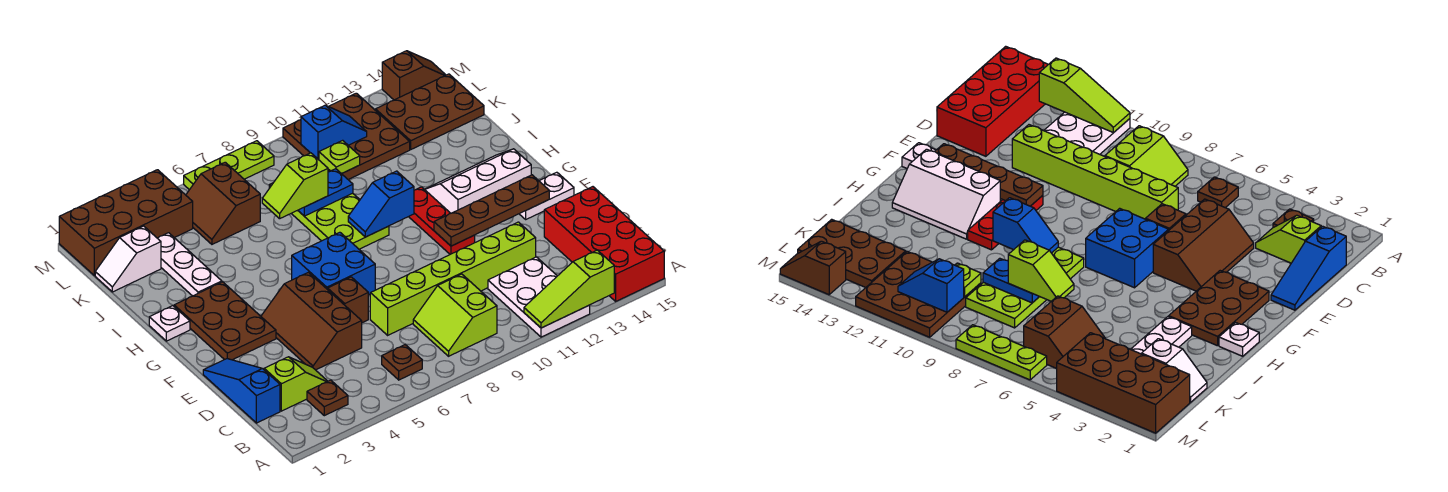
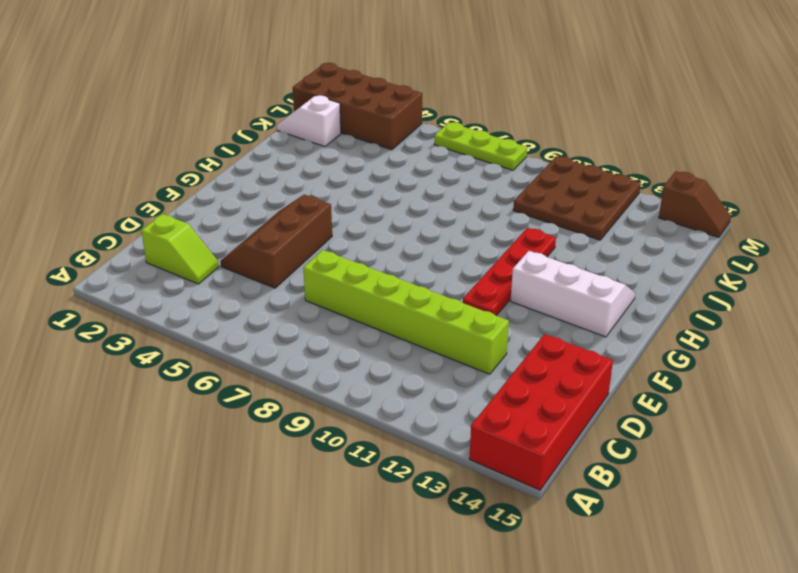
red plate F11:I11 level 1 -> red plate F11:H11 level 1
none -> white plate A11:C12 level 1
none -> brown plate B3 level 1
none -> brown plate B6 level 1
none -> lime slope B8:C9 level 1 top 9

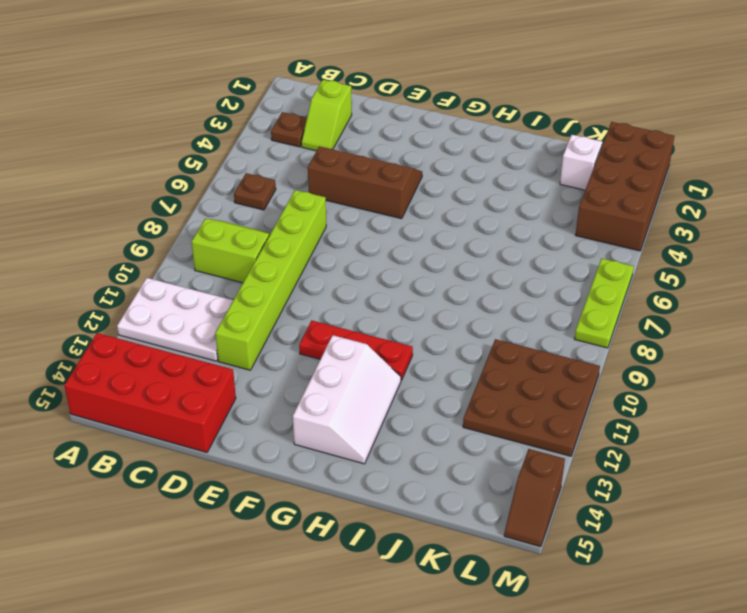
none -> blue slope C1:E1 level 1 top C
none -> brown brick E6 level 1
none -> brown plate F2:H3 level 1
none -> blue brick F6:G7 level 1

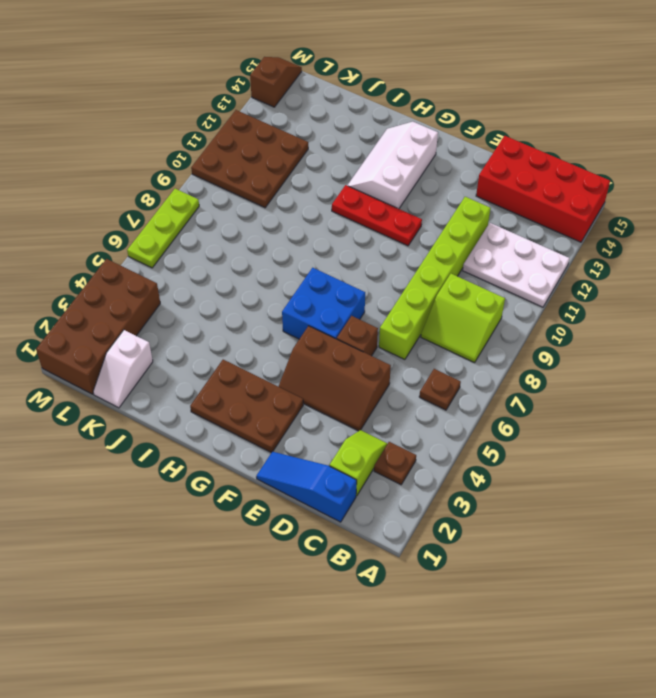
none -> white plate F14:F15 level 1
none -> white plate H1 level 1
none -> lime plate H8:K9 level 1
none -> white plate I3:K3 level 1

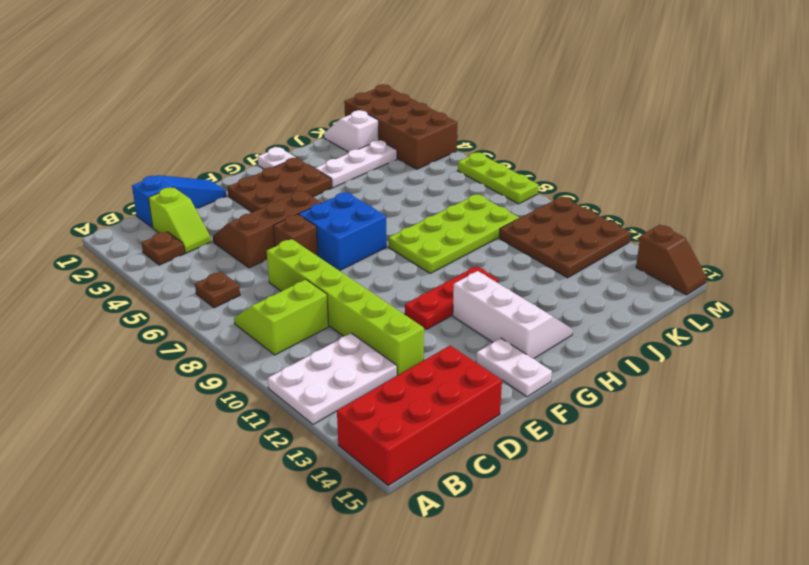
none -> brown slope K5:L6 level 1 top 6
none -> brown plate K13:L15 level 1
none -> lime slope A11:A13 level 2 top 13
none -> brown plate F11:F14 level 2

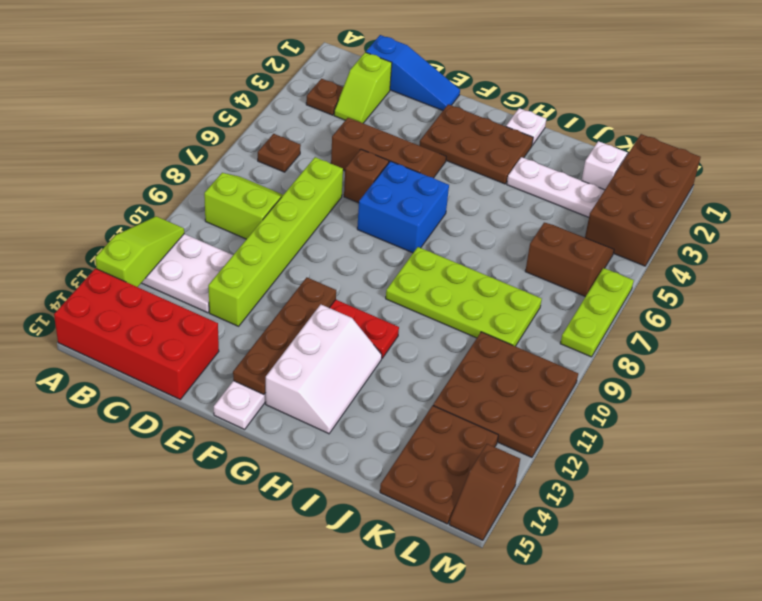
none -> blue slope H9:H10 level 2 top 10
none -> blue plate J8:J9 level 2
none -> lime plate K10 level 2
none -> blue slope L10:L11 level 2 top 10

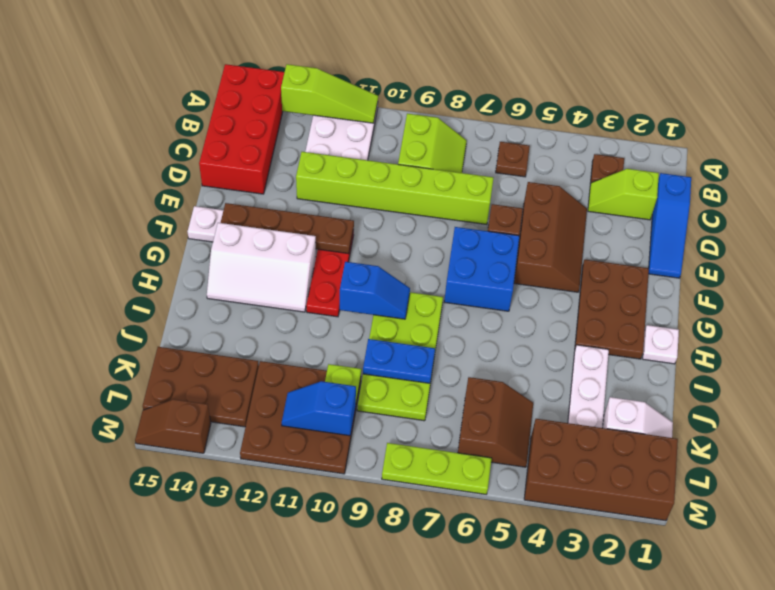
none -> lime slope J7:J8 level 3 top 8

